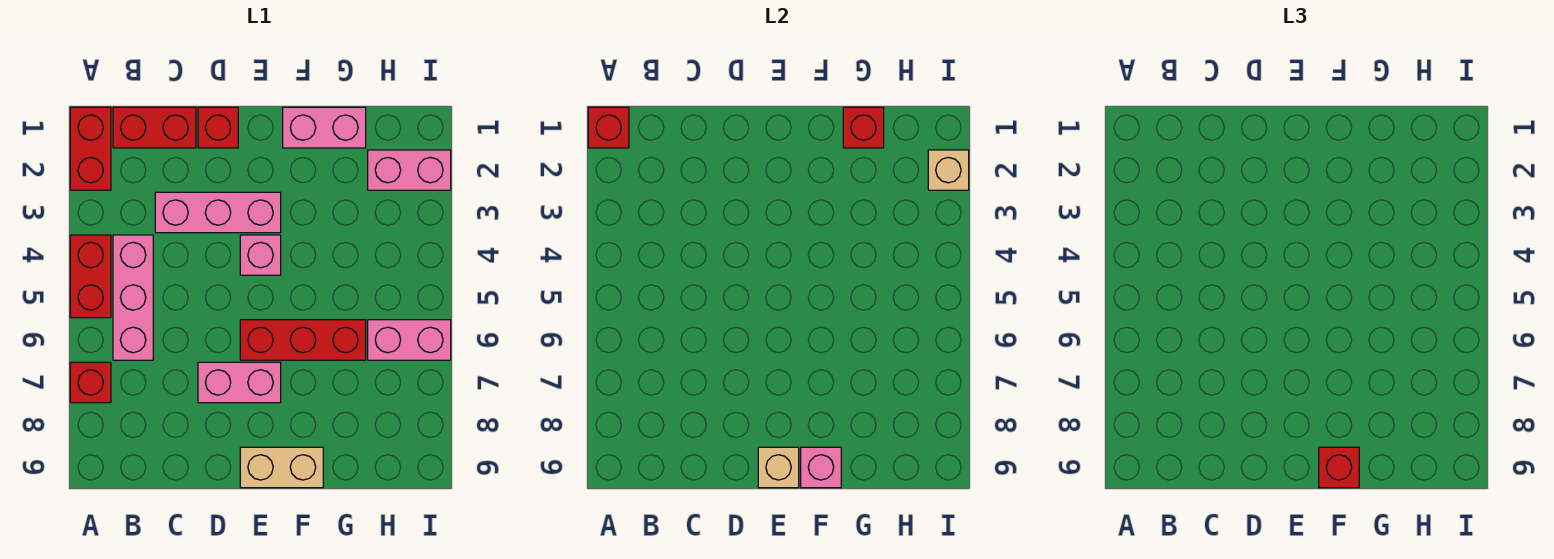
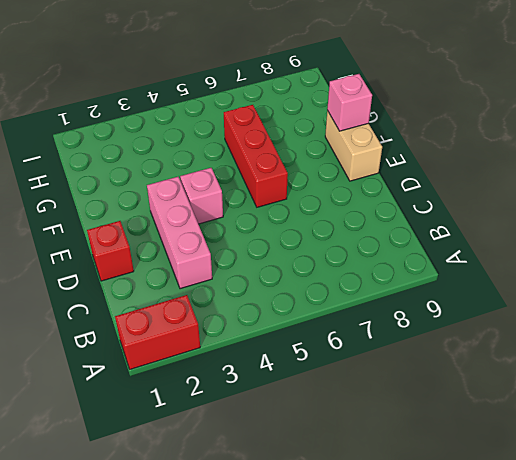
none -> red brick A4:A5 level 1
none -> red brick A7 level 1
none -> red brick B1:C1 level 1

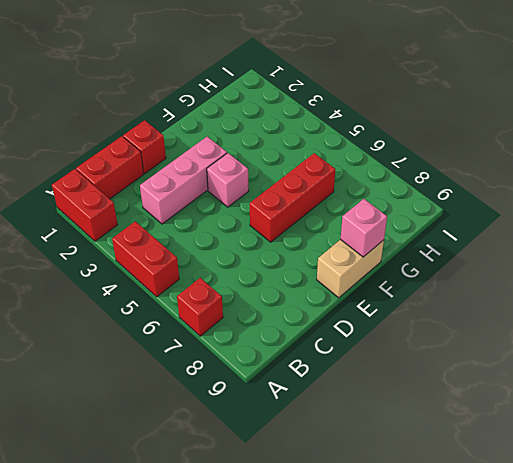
none -> pink brick B4:B6 level 1
none -> pink brick D7:E7 level 1
none -> pink brick F1:G1 level 1

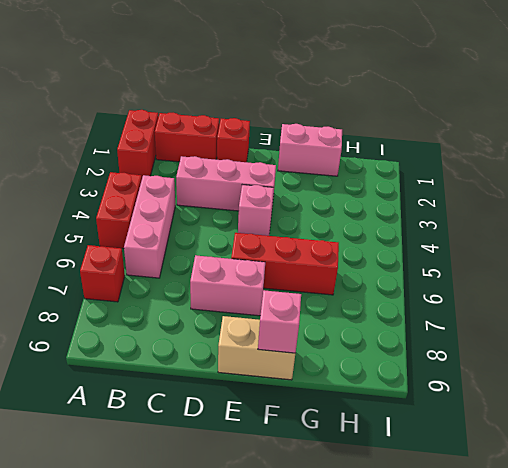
none -> pink brick H2:I2 level 1
none -> pink brick H6:I6 level 1
none -> red brick A1 level 2

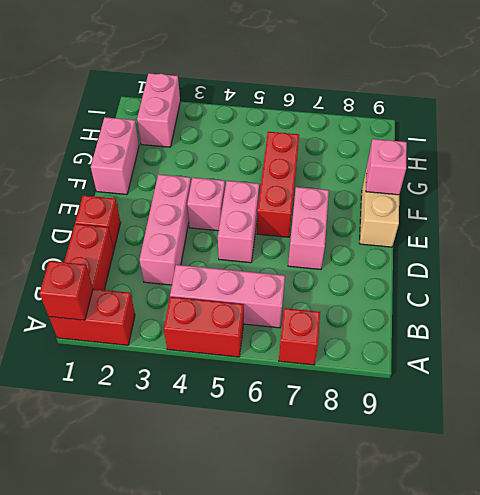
pink brick D5:E5 level 1 -> pink brick H6:I6 level 1
none -> tan brick E9 level 2
none -> red brick G1 level 2
none -> tan brick I2 level 2

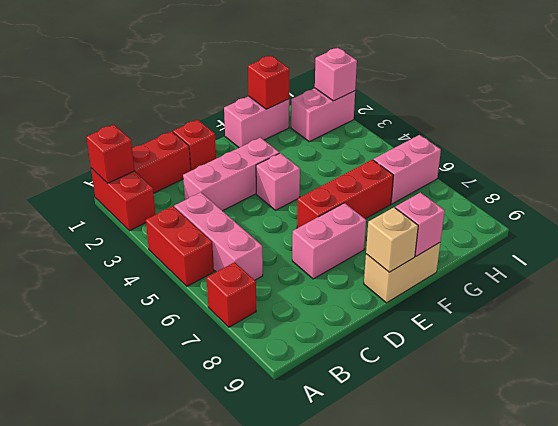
pink brick I2 level 2 -> tan brick I2 level 2
none -> red brick F9 level 3

